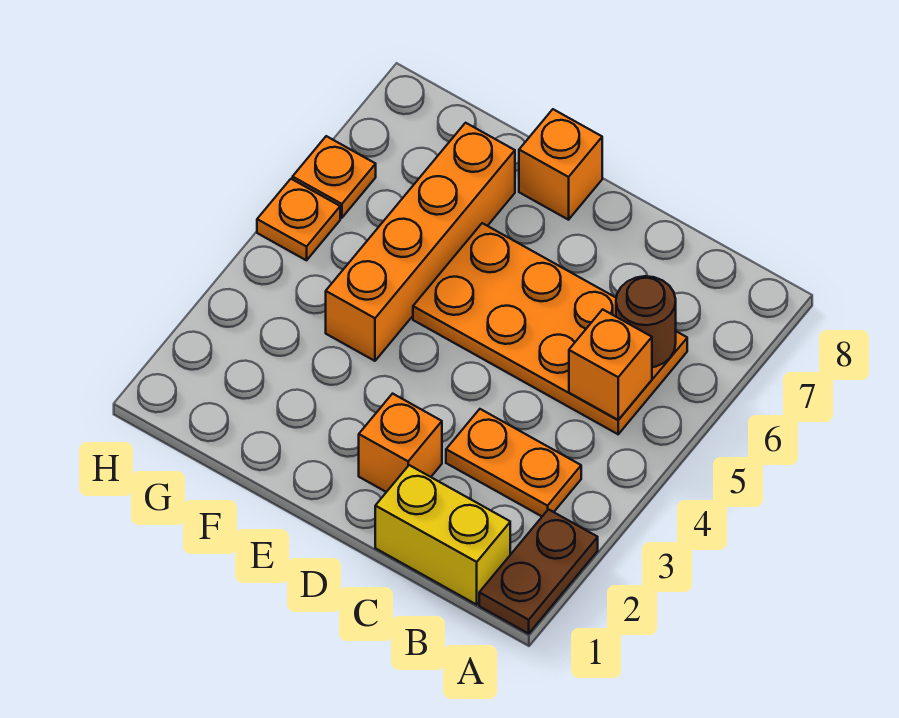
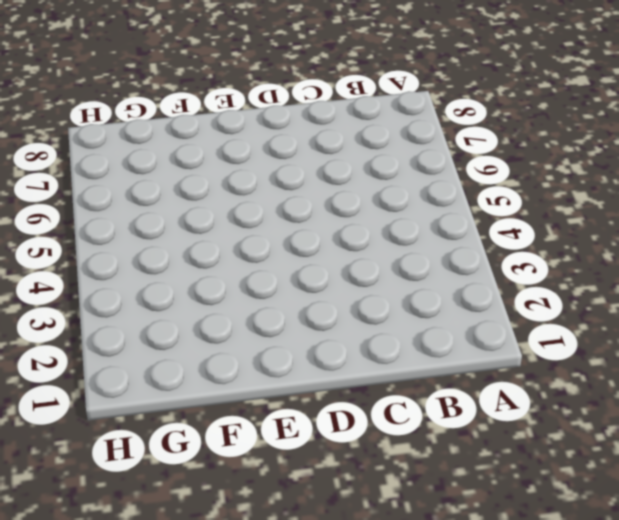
none -> brown plate A1:A2 level 1
none -> yellow brick B1:C1 level 1

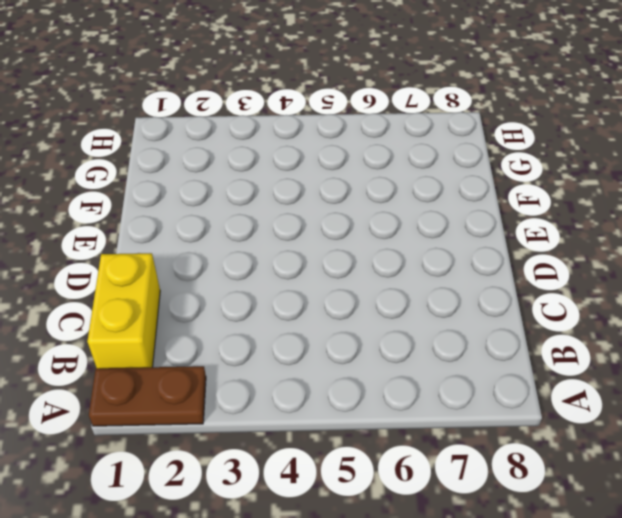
none -> orange plate B3:C3 level 1
none -> orange plate B5:E6 level 1

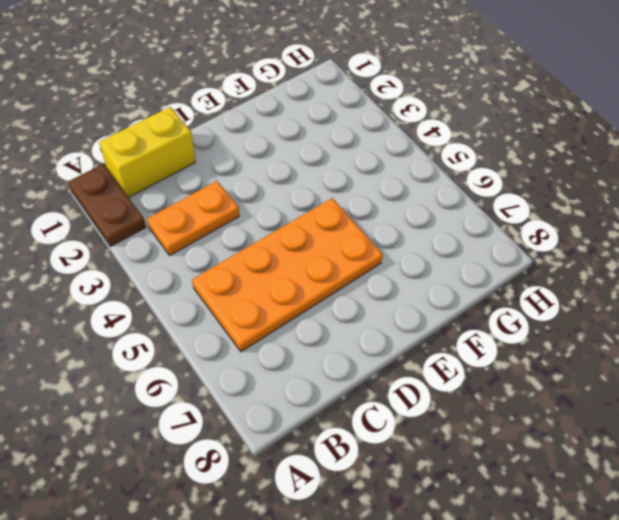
none -> orange brick D2 level 1
none -> orange brick E8 level 1

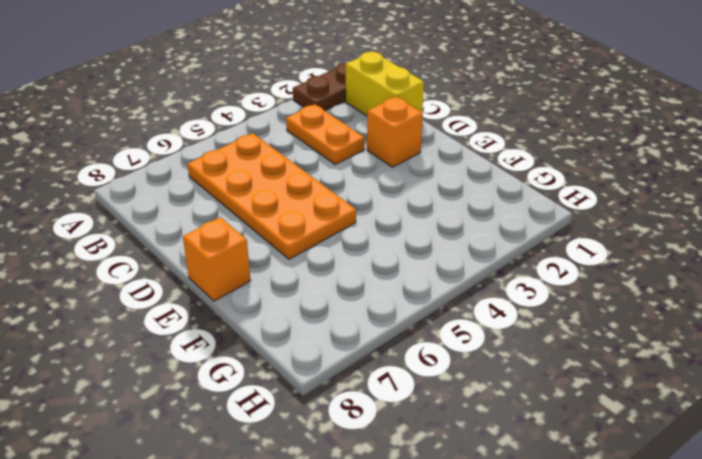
none -> orange brick F4:F7 level 1
none -> orange plate H5 level 1

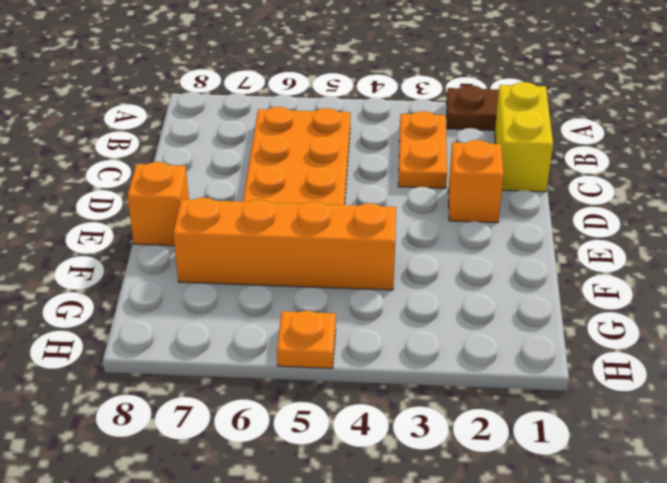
none -> orange plate H6 level 1
none -> orange brick B5 level 2

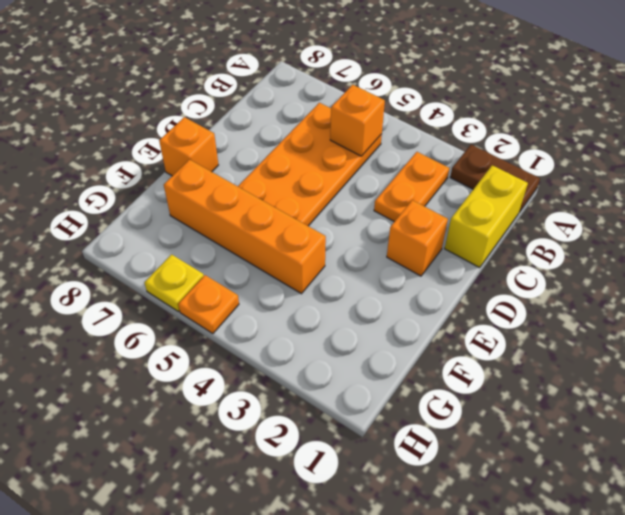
yellow plate H6 level 1 -> orange plate H6 level 1
none -> brown round brick B6 level 2

